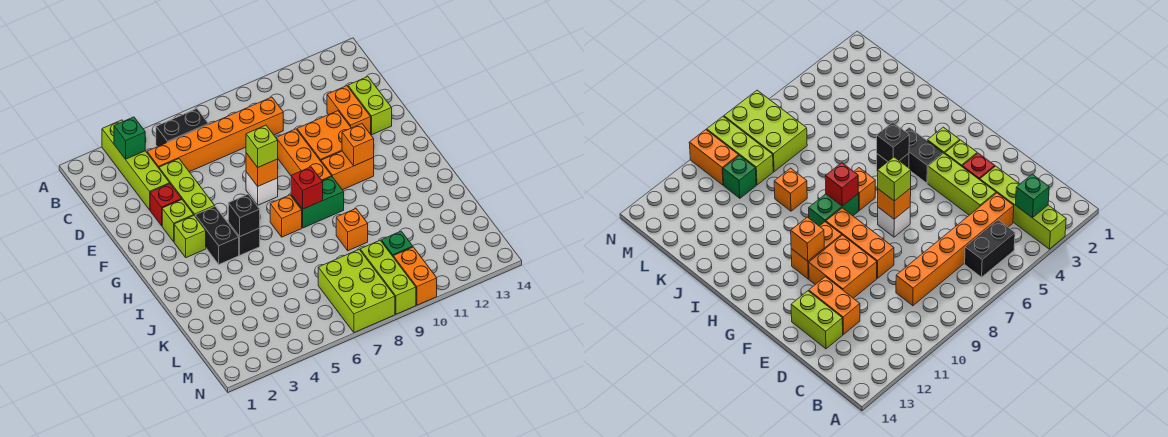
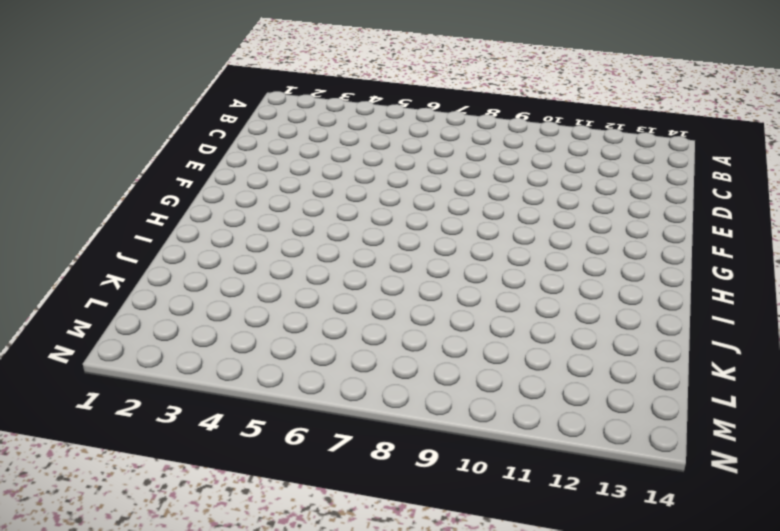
none -> lime brick A3:D3 level 1
none -> black brick B5:B6 level 1
none -> orange brick C4:C9 level 1

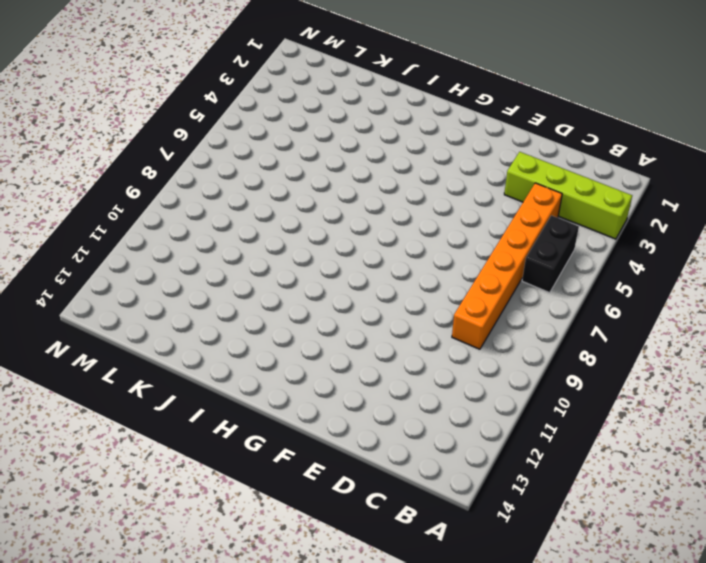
none -> lime brick D4:F4 level 1
none -> orange brick D12:E12 level 1
none -> lime brick D13:E13 level 1

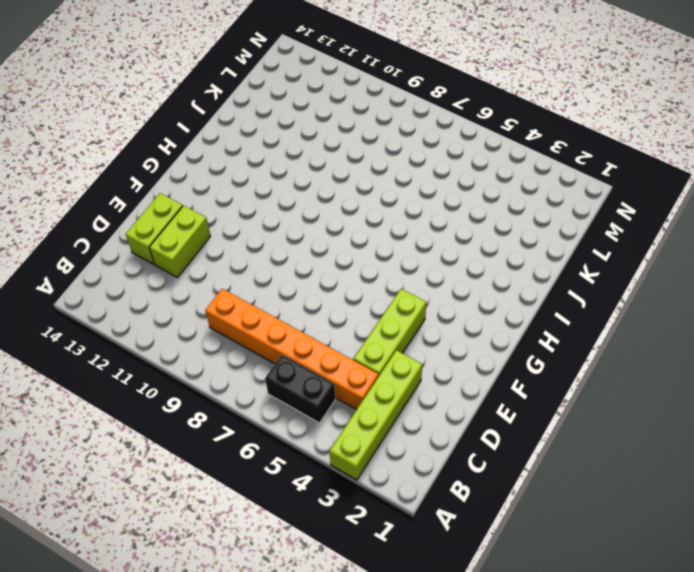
lime brick D12:E12 level 1 -> orange brick D12:E12 level 1
none -> red brick E3 level 1
none -> orange brick E9:G9 level 1
none -> orange brick E10:F11 level 1

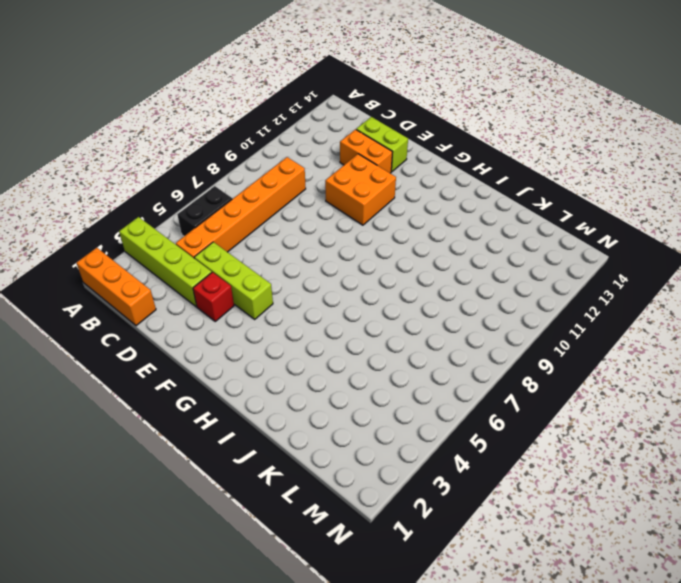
orange brick A1:C1 level 1 -> orange brick E9:G9 level 1
none -> lime brick F3 level 1
none -> white brick F7 level 1
none -> lime brick G3 level 1

